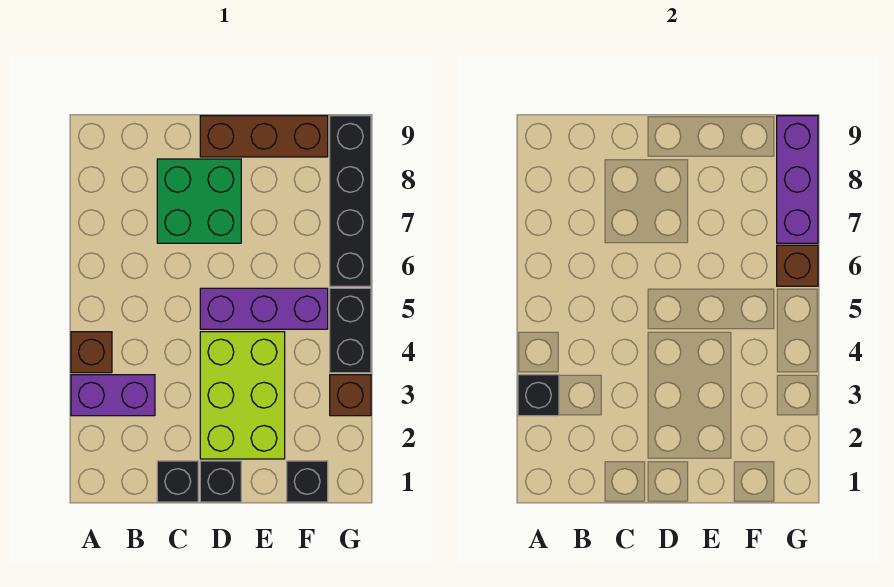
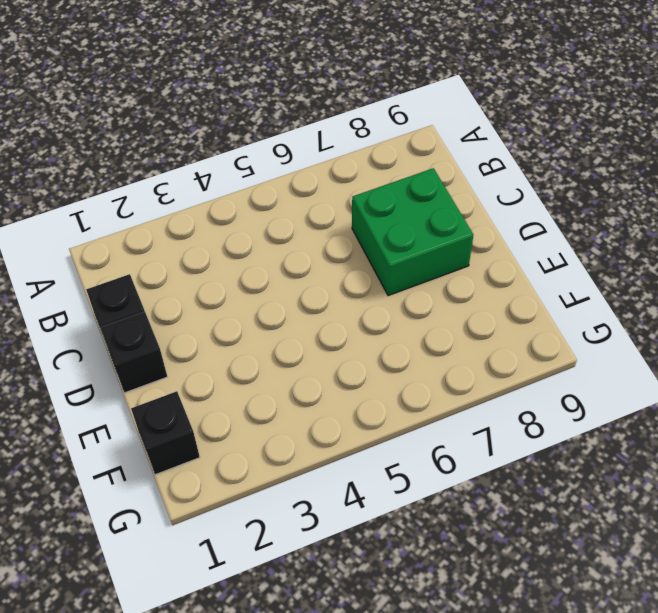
none -> purple brick A3:B3 level 1
none -> brown brick A4 level 1
none -> lime brick D2:E4 level 1

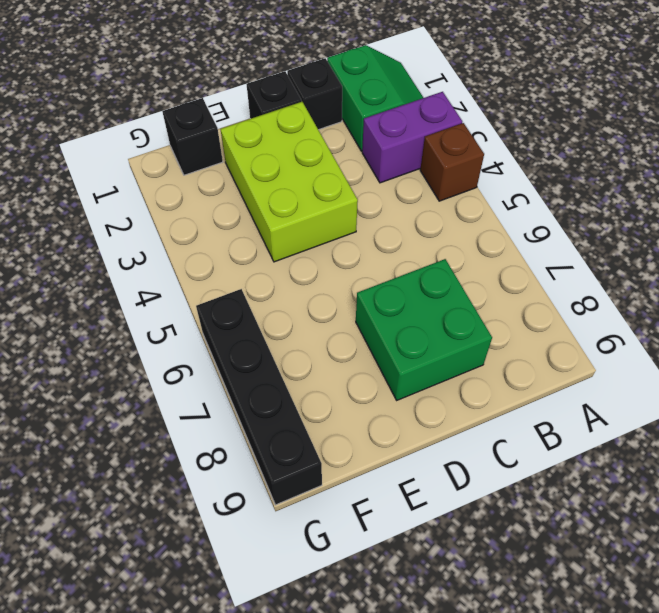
green slope A1:B2 level 1 top B -> none
none -> purple brick D5:F5 level 1
none -> brown brick D9:F9 level 1
none -> brown brick G3 level 1

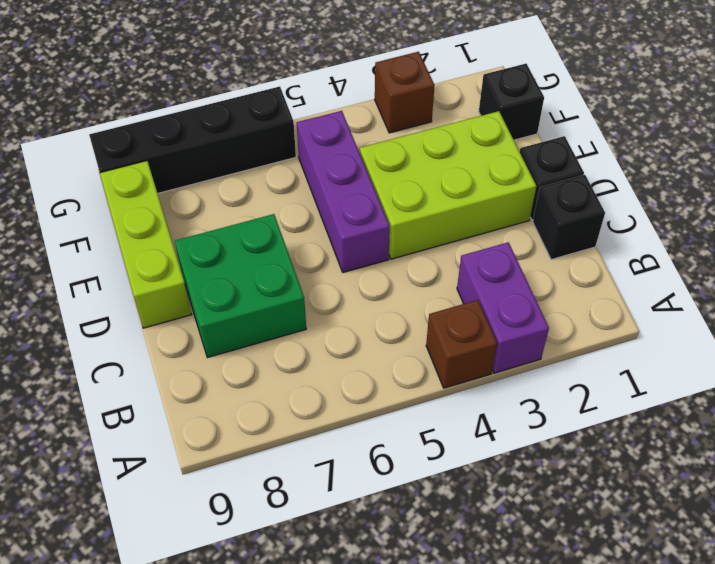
lime brick D9:F9 level 1 -> brown brick D9:F9 level 1
none -> black brick G4:G5 level 1
none -> black brick A3 level 2
none -> brown brick G6 level 2

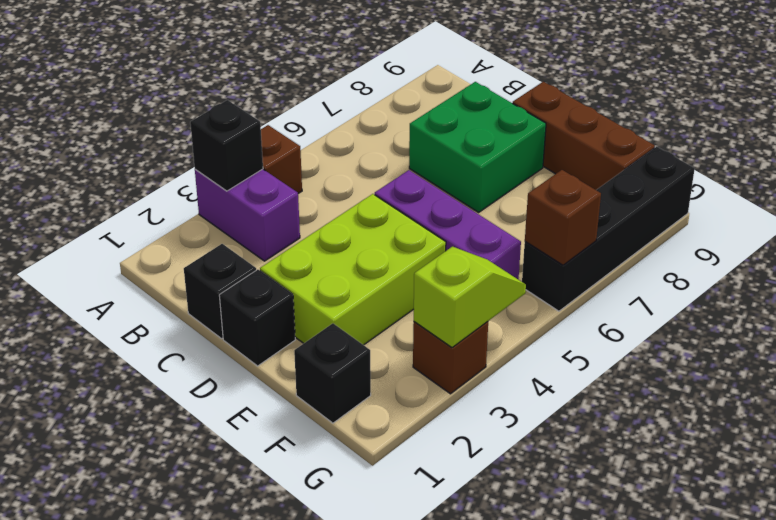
lime slope G3:G4 level 2 top 3 -> none
none -> black brick G4:G5 level 1
none -> purple brick G7:G9 level 2

